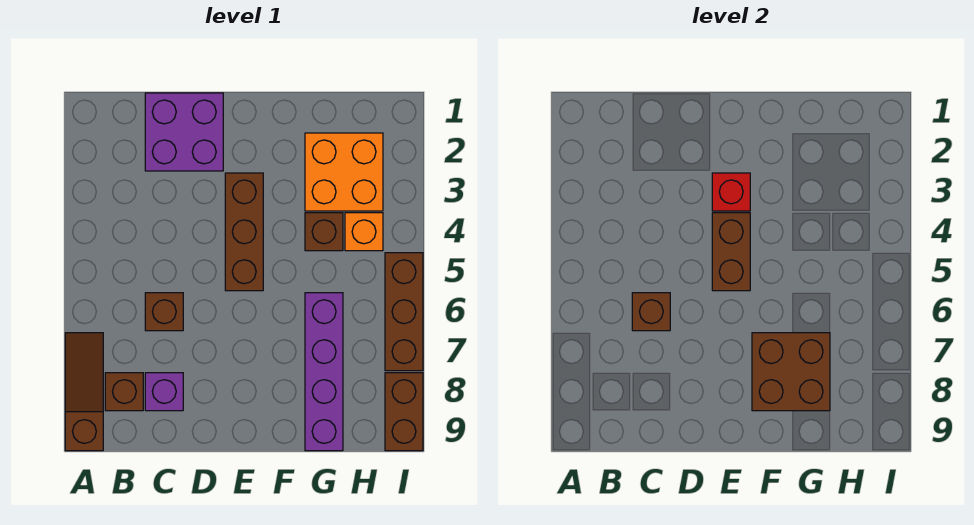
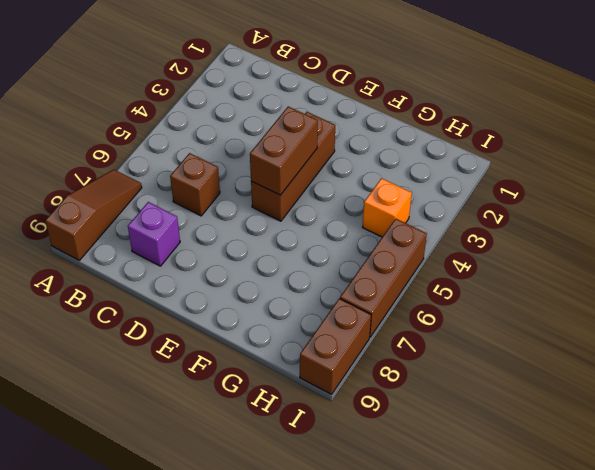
none -> brown brick B8 level 1
none -> purple brick C1:D2 level 1
none -> orange brick G2:H3 level 1

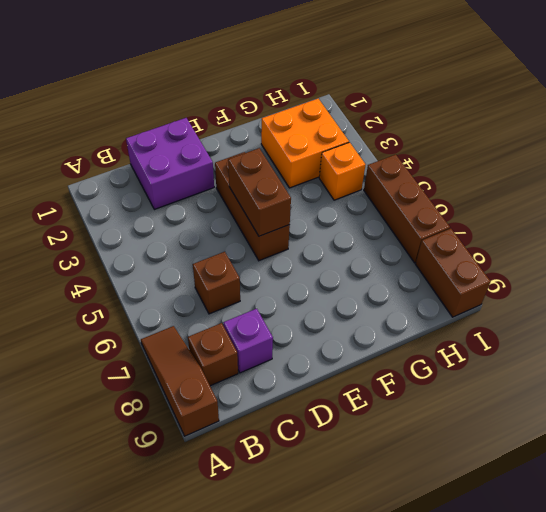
none -> brown brick G4 level 1
none -> purple brick G6:G9 level 1
none -> brown brick C6 level 2

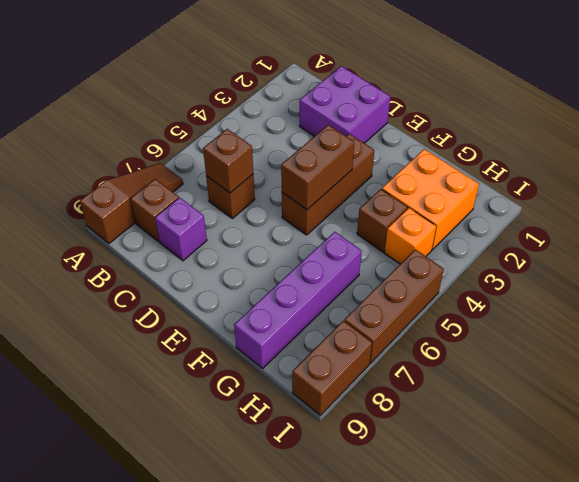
none -> red brick E3 level 2
none -> brown brick F7:G8 level 2

